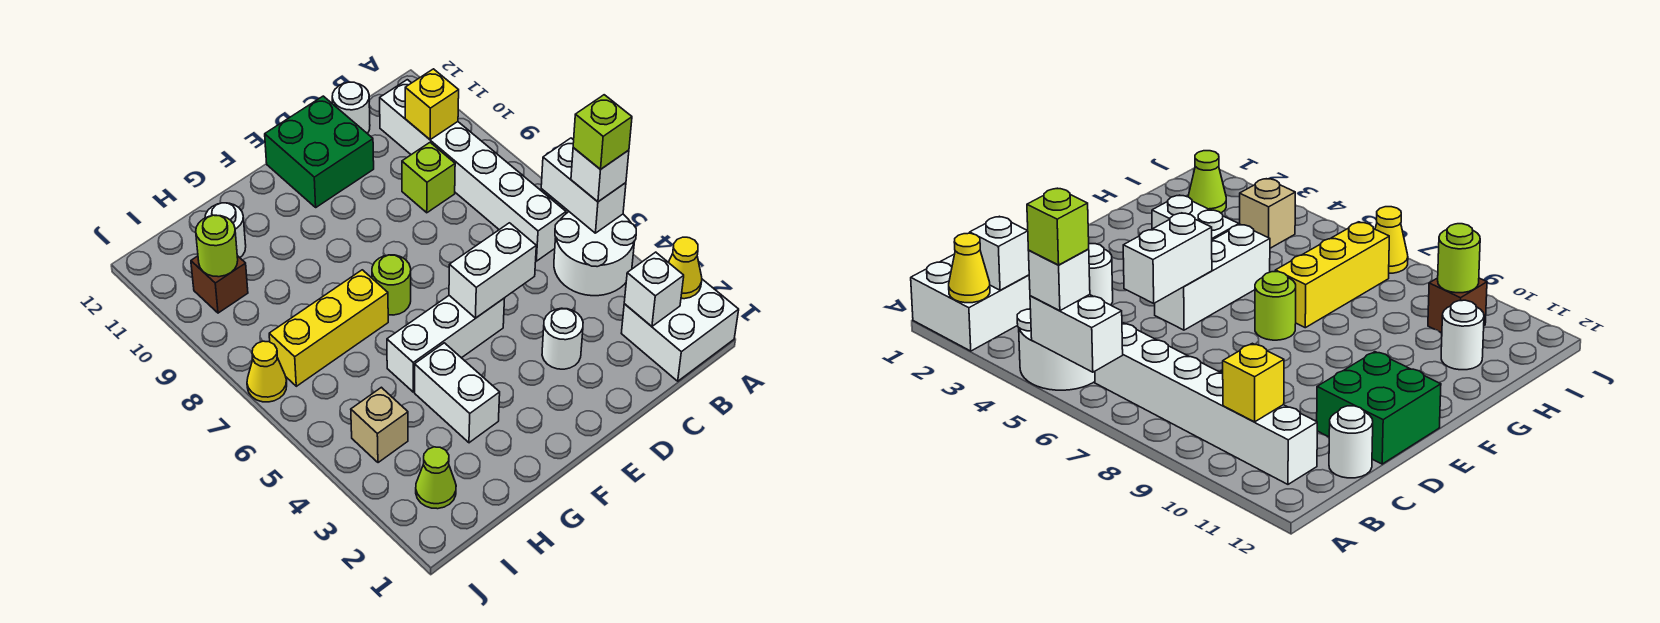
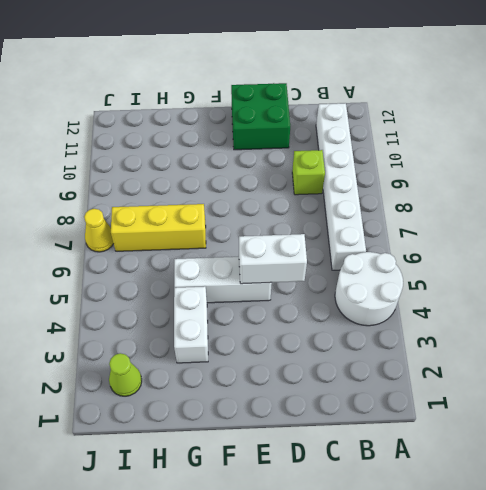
none -> white brick A1:B2 level 1
none -> white round brick C12 level 1
none -> white round brick D3 level 1

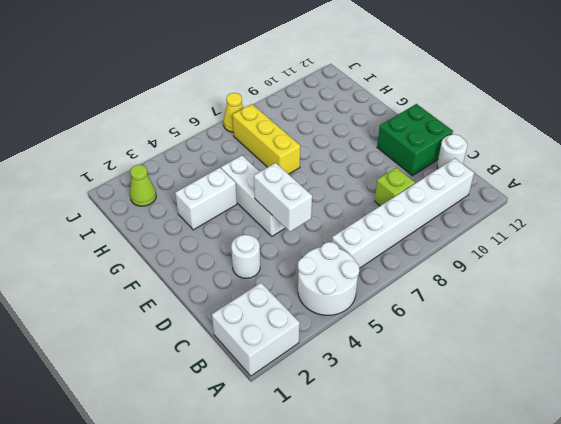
none -> lime round brick F7 level 1
none -> white round brick H11 level 1
none -> tan brick I4 level 1

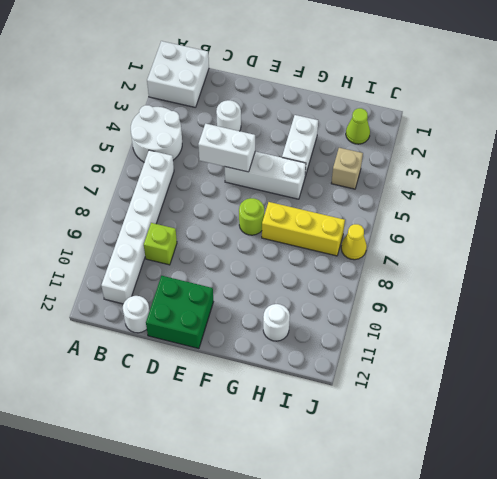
none -> brown brick I10 level 1
none -> yellow cone A2 level 2
none -> white brick A5:A6 level 2

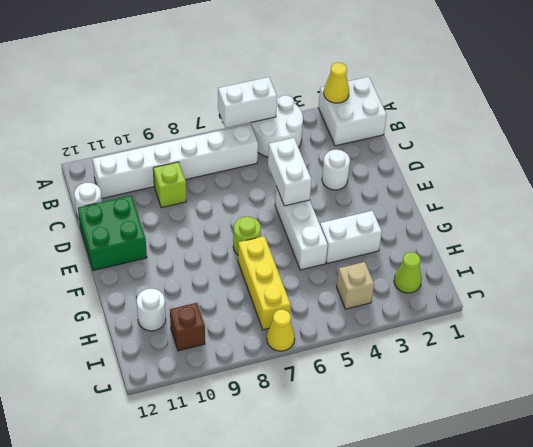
none -> white brick B2 level 2
none -> yellow brick B10 level 2
none -> lime round brick I10 level 2

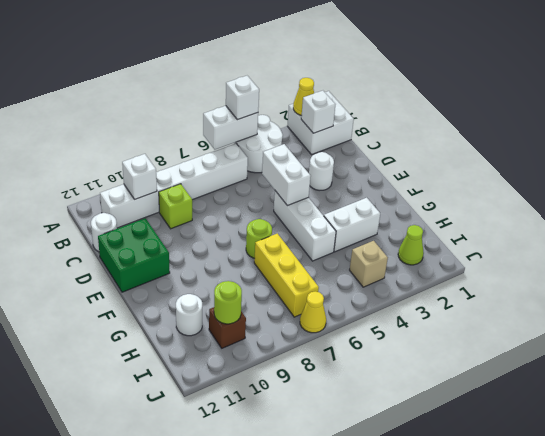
white brick B10 level 2 -> yellow brick B10 level 2
none -> lime brick A5 level 4

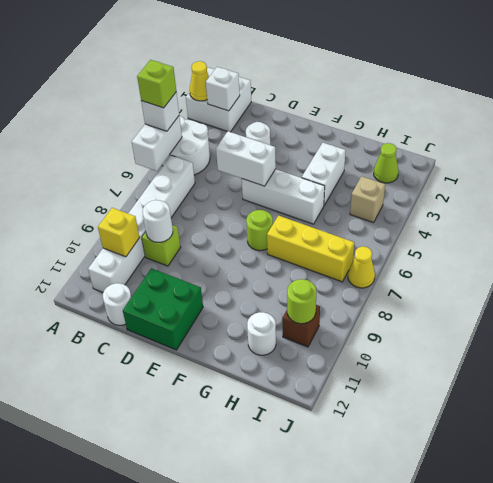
white round brick C9 level 2 -> none

